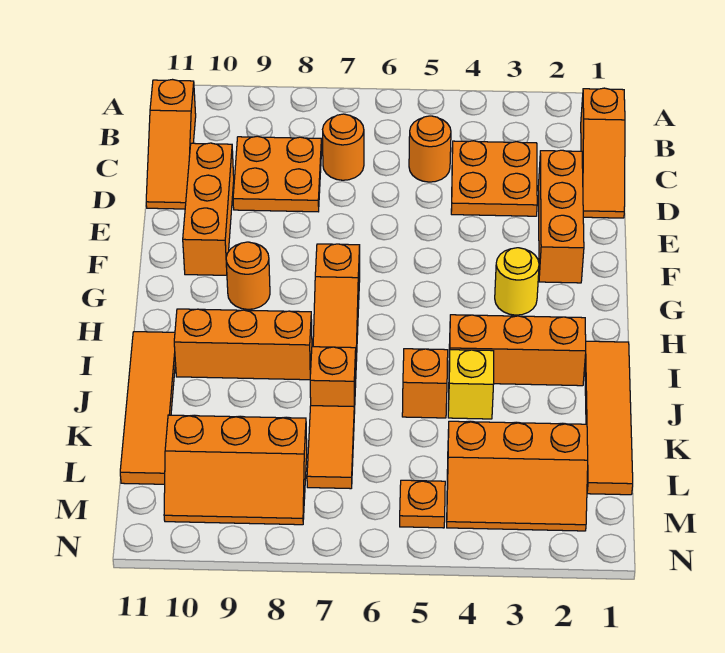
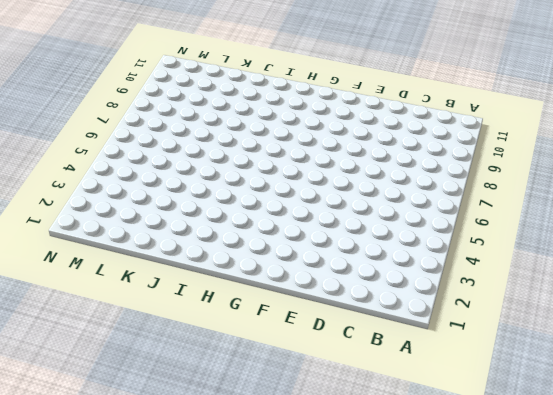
none -> orange slope B1:D1 level 1 top B
none -> orange slope B11:D11 level 1 top B
none -> orange plate C3:D4 level 1

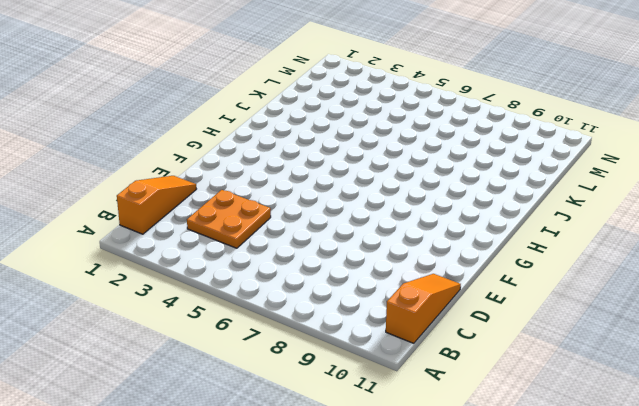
none -> orange round brick C5 level 1
none -> orange round brick C7 level 1
none -> orange plate C8:D9 level 1

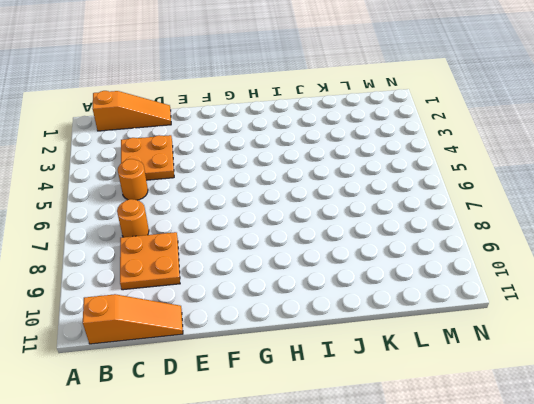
none -> orange brick D2:F2 level 1
none -> orange brick D10:F10 level 1
none -> yellow round brick G3 level 1

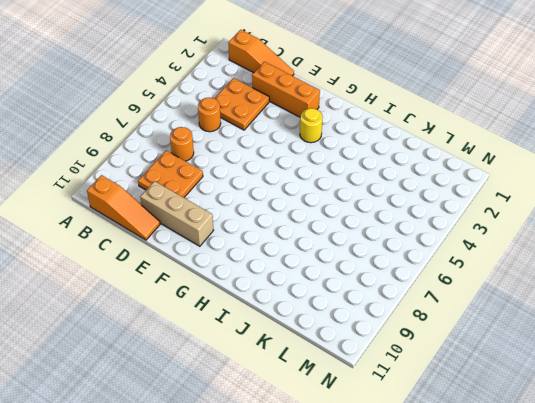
tan brick D10:F10 level 1 -> orange brick D10:F10 level 1
none -> orange slope G7:I7 level 1 top G
none -> orange round brick G9 level 1
none -> orange tile I1:L1 level 1

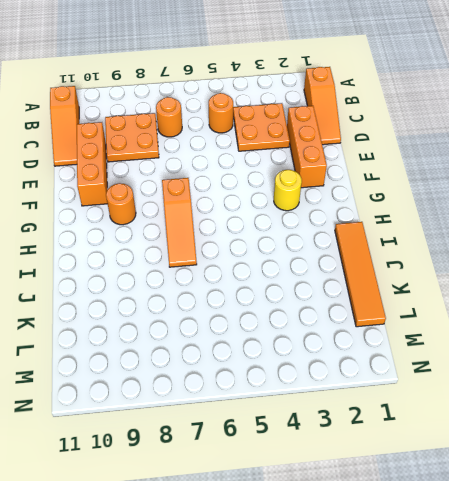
none -> orange brick I2:I4 level 1
none -> orange brick I8:I10 level 1
none -> orange tile I11:L11 level 1

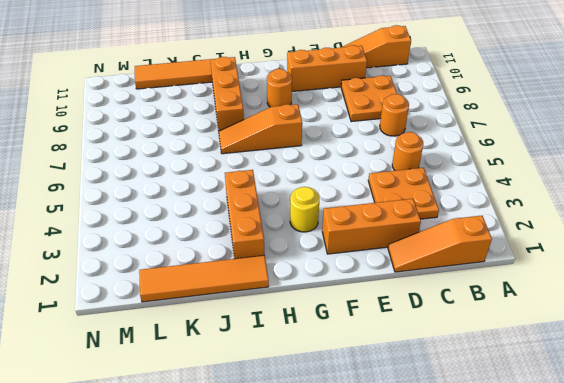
none -> yellow brick J4 level 1
none -> orange brick J5 level 1
none -> orange brick J7 level 1

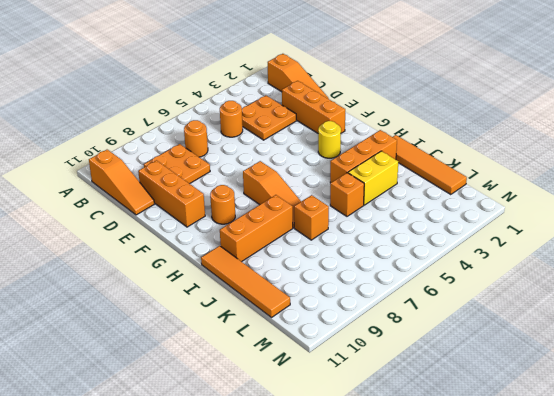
yellow brick J3:J4 level 1 -> yellow brick J4 level 1
none -> orange tile K7:L7 level 1
none -> orange slope L2:M4 level 1 top L
none -> orange slope L8:M10 level 1 top L

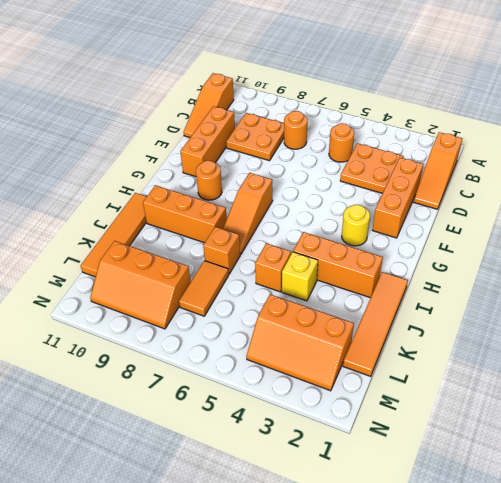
none -> orange plate M5 level 1

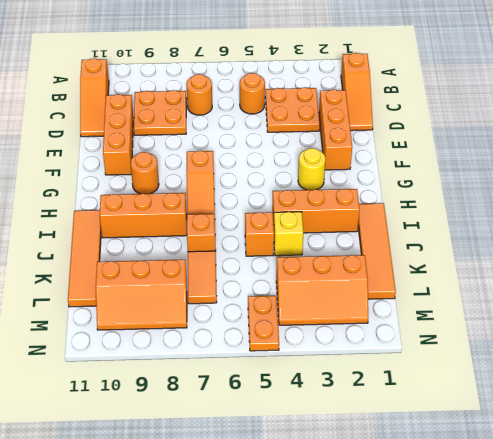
orange plate M5:N5 level 1 -> orange plate M5 level 1

